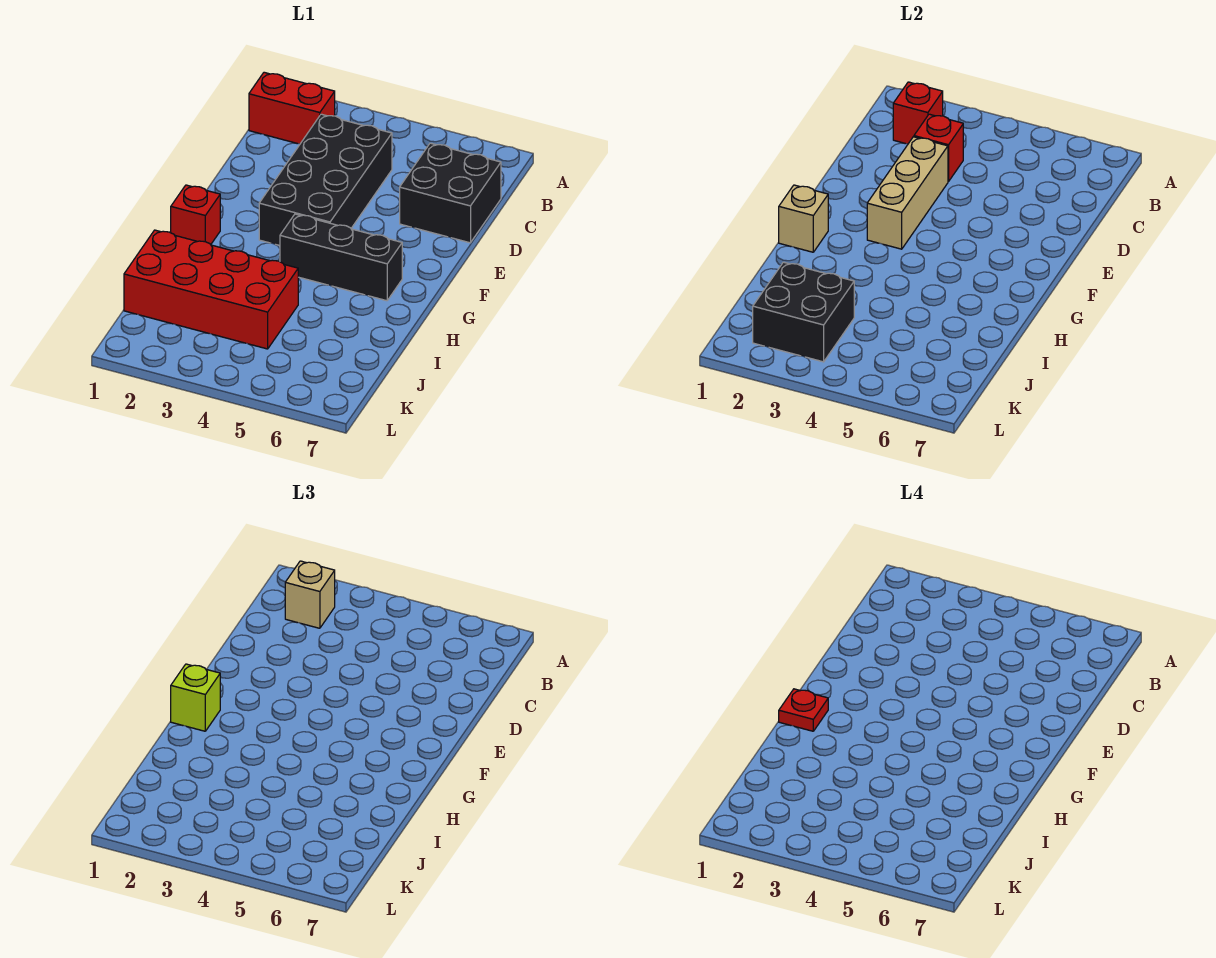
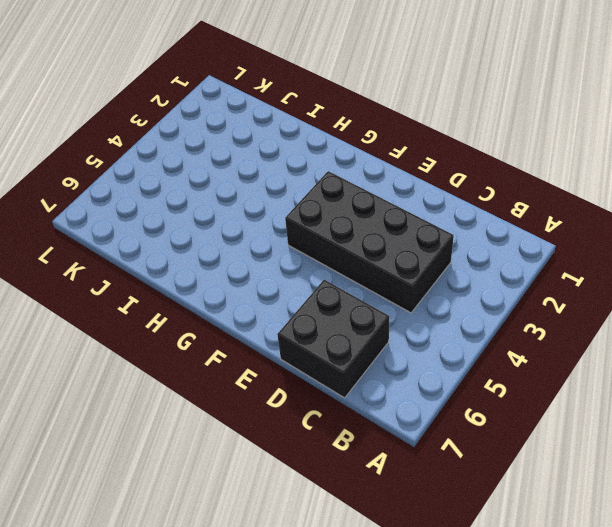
none -> red brick B1:B2 level 1
none -> red brick G1 level 1
none -> black brick G4:G6 level 1

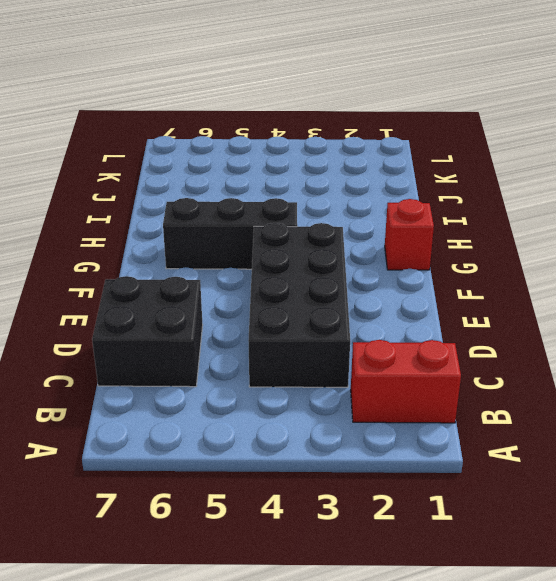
none -> red brick I1:J4 level 1
none -> red brick B2 level 2
none -> red brick C3 level 2

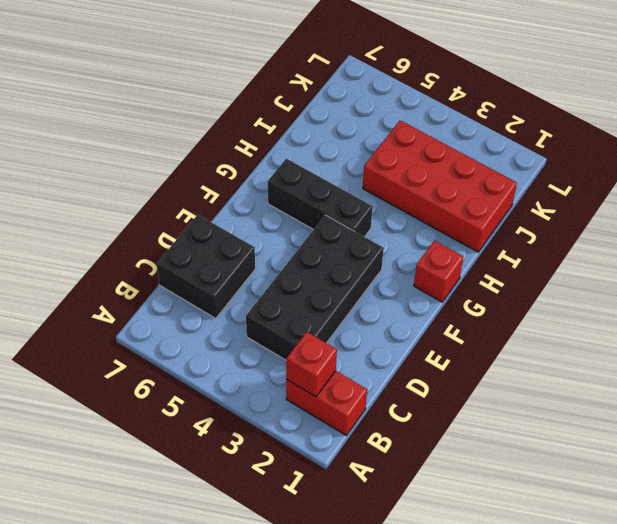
none -> red brick C3 level 2
none -> tan brick D3:F3 level 2
none -> tan brick G1 level 2

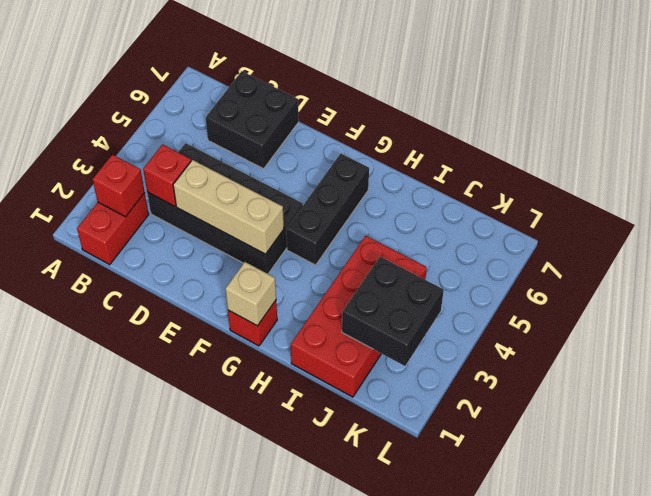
none -> tan brick B2 level 3
none -> lime brick G1 level 3
none -> red plate G1 level 4

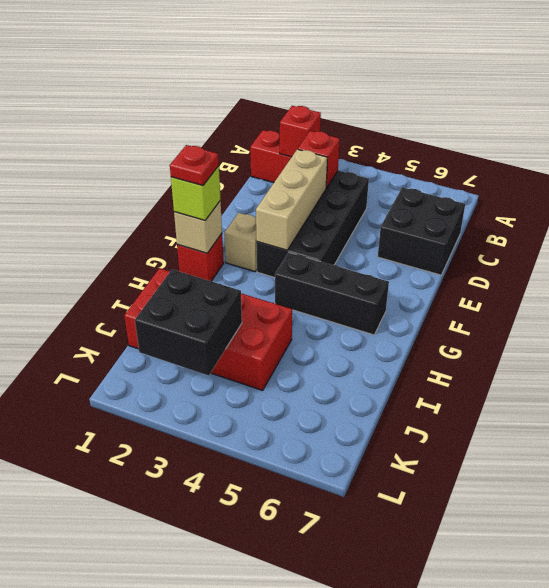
tan brick F2 level 1 -> tan brick B2 level 3

